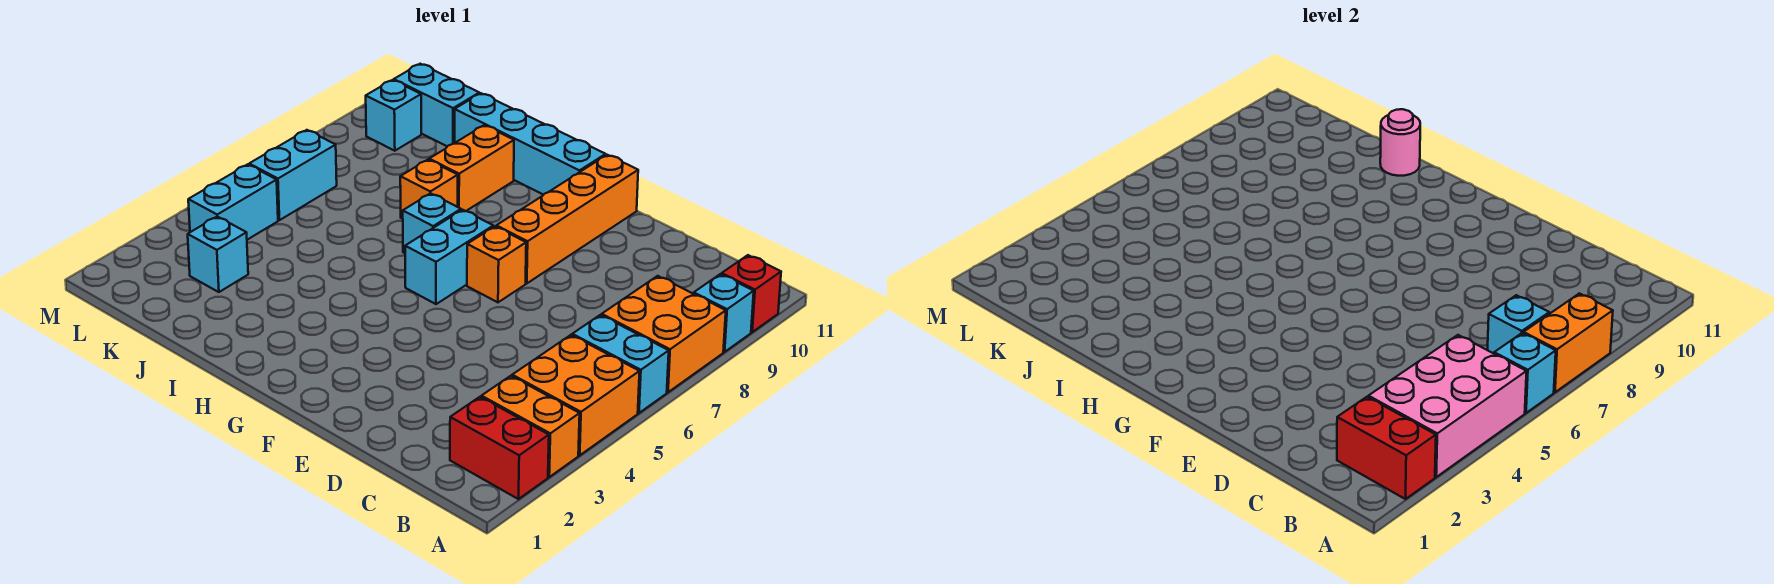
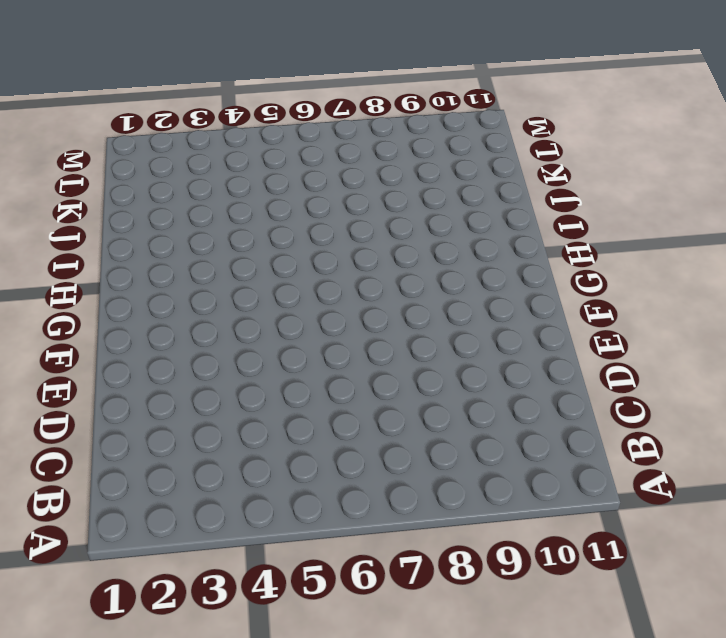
none -> red brick A2:B2 level 1
none -> orange brick A3:B3 level 1
none -> orange brick A4:B5 level 1

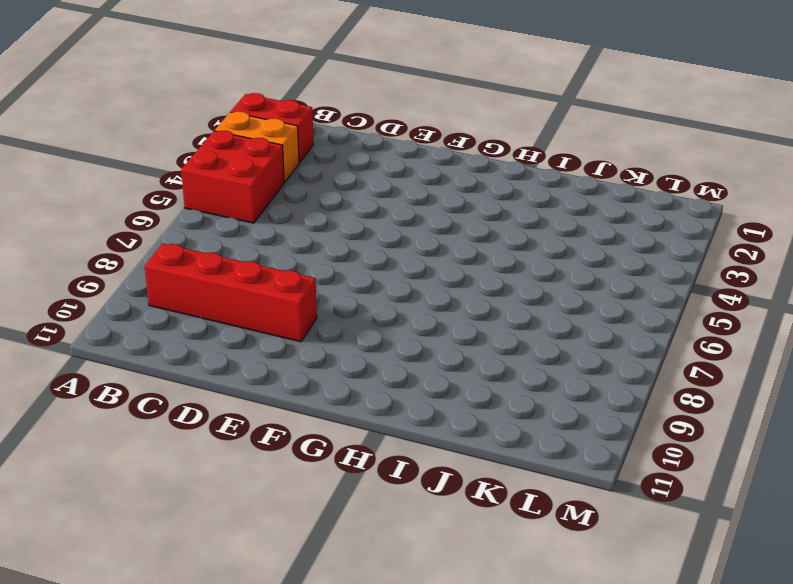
red brick A4:B5 level 1 -> orange brick A4:B5 level 1
red brick B9:E9 level 1 -> none
none -> cyan brick A6:B6 level 1
none -> orange brick A7:B8 level 1
none -> cyan brick A9 level 1

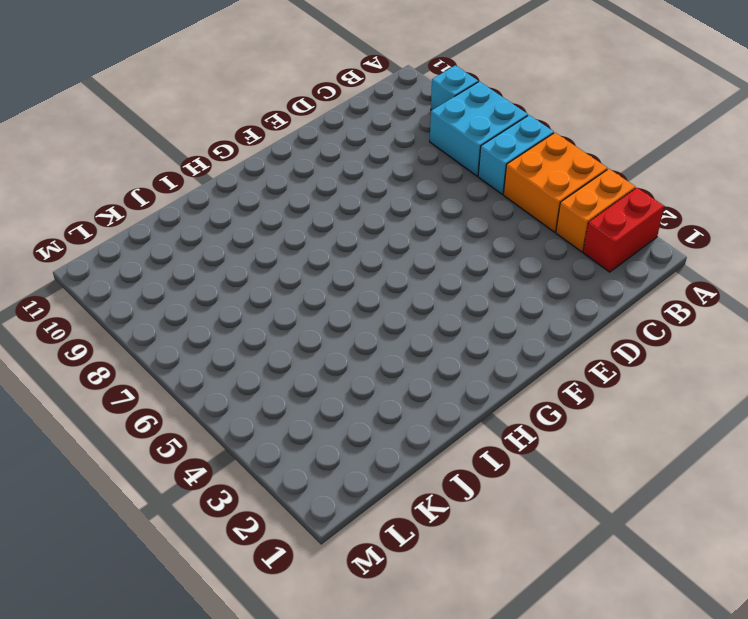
cyan brick A7:B8 level 1 -> orange brick A7:B8 level 1
none -> red brick A10 level 1
none -> orange brick F7 level 1
none -> orange brick F8:F11 level 1

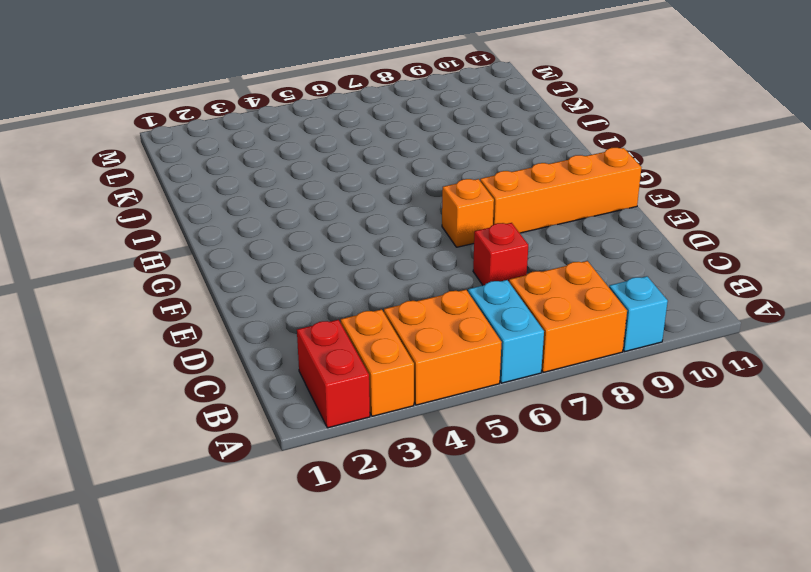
red brick D7 level 1 -> red brick A10 level 1
none -> cyan brick G6:G7 level 1
none -> cyan brick G11:J11 level 1
none -> cyan brick H7 level 1

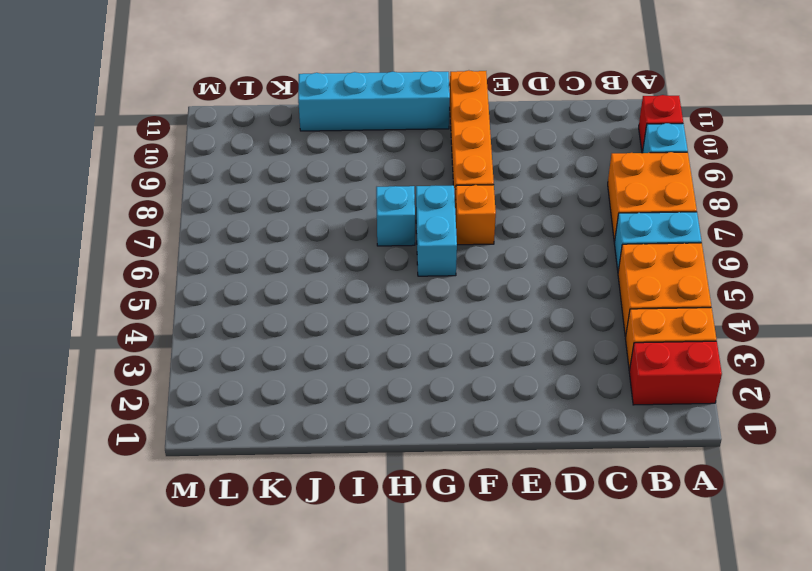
none -> orange brick I8 level 1
none -> orange brick I9:I10 level 1
none -> cyan brick K3 level 1

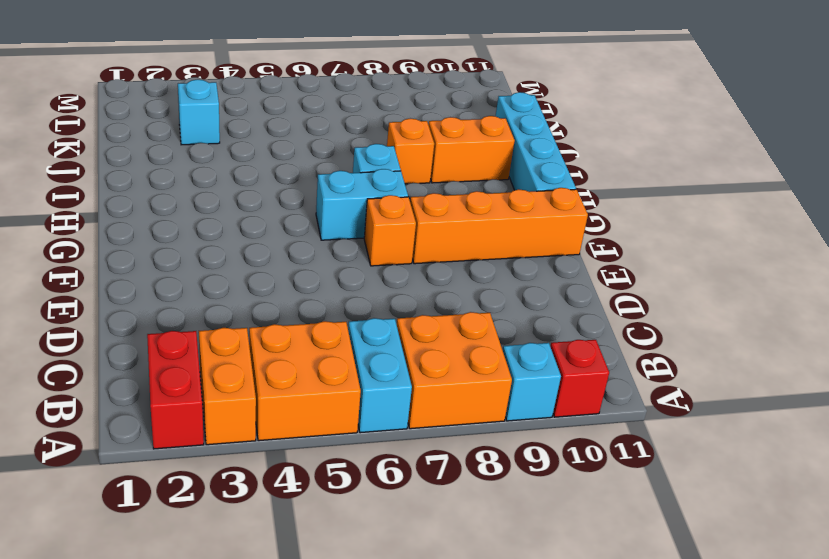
none -> cyan brick K11:L11 level 1
none -> cyan brick L4:L5 level 1
none -> cyan brick L6:L7 level 1

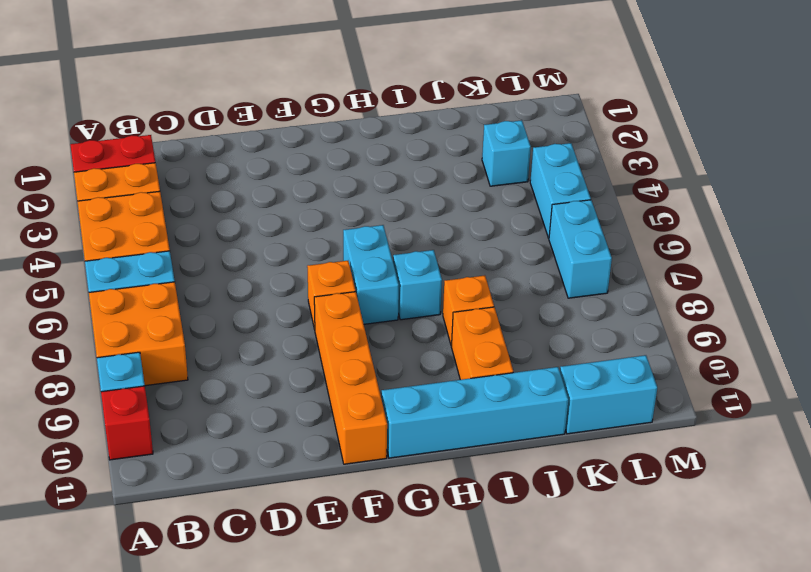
none -> cyan brick L10 level 1
none -> red brick A2:B2 level 2
none -> pink brick A3:B5 level 2

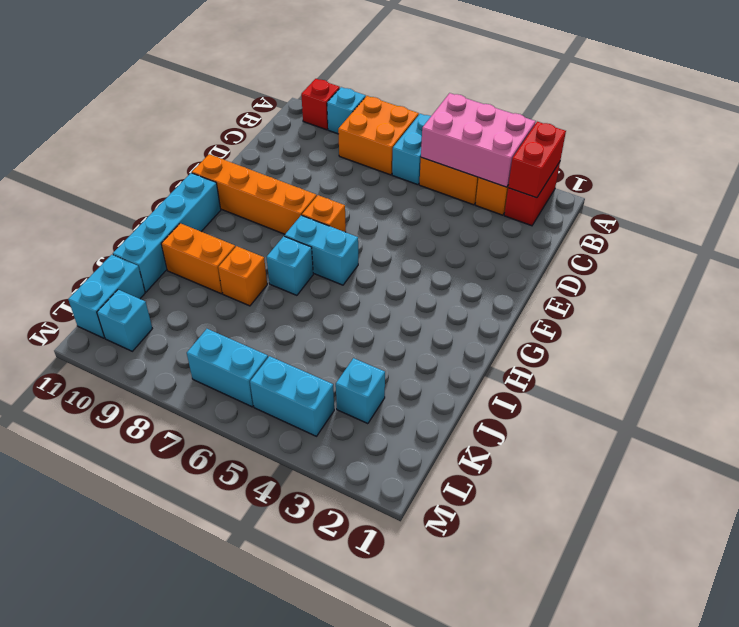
none -> cyan brick A6 level 2
none -> orange brick A7:A8 level 2
none -> cyan brick B7 level 2

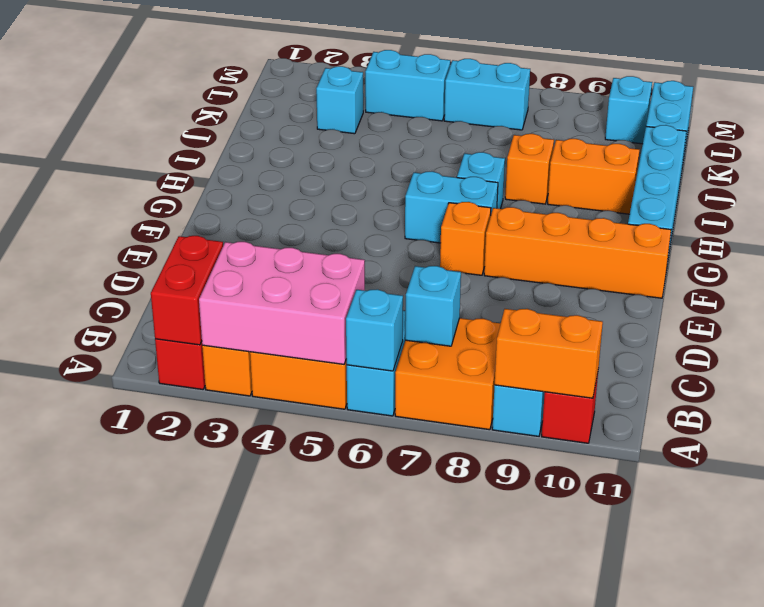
orange brick A9:A10 level 2 -> orange brick A7:A8 level 2
none -> pink round brick I11 level 2

